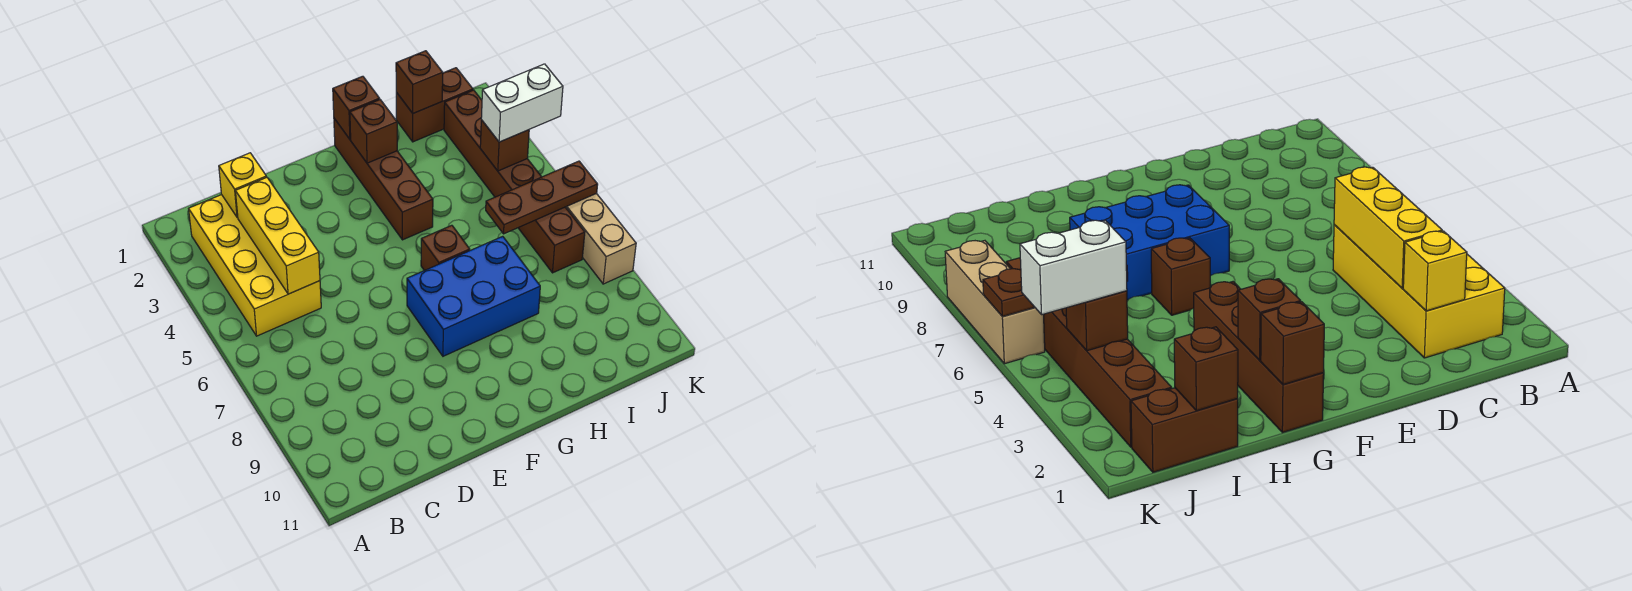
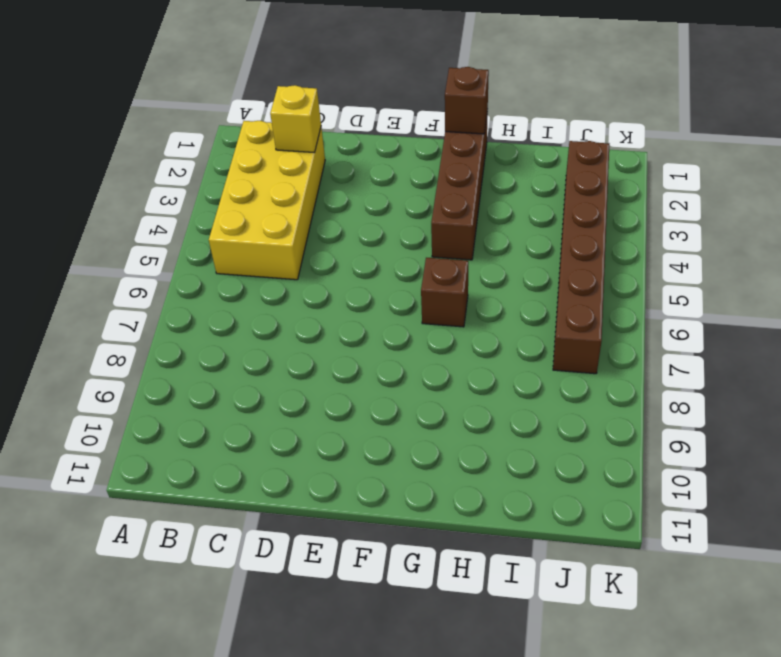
none -> blue brick F7:H8 level 1
none -> brown brick I1:J1 level 1
none -> tan brick K6:K8 level 1

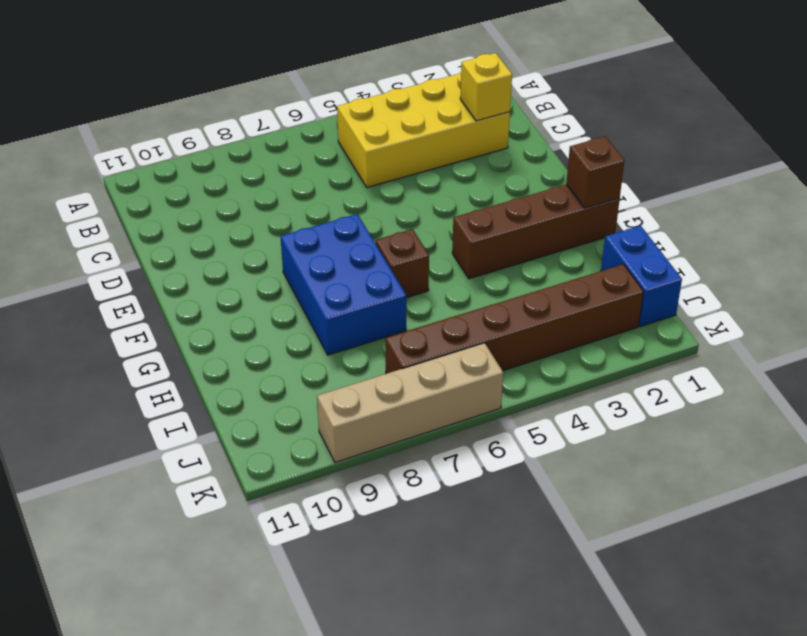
blue brick I1:J1 level 1 -> brown brick I1:J1 level 1
tan brick K6:K9 level 1 -> tan brick K6:K8 level 1
none -> yellow brick C3:C5 level 2
none -> brown brick G2 level 2
none -> brown brick I1 level 2

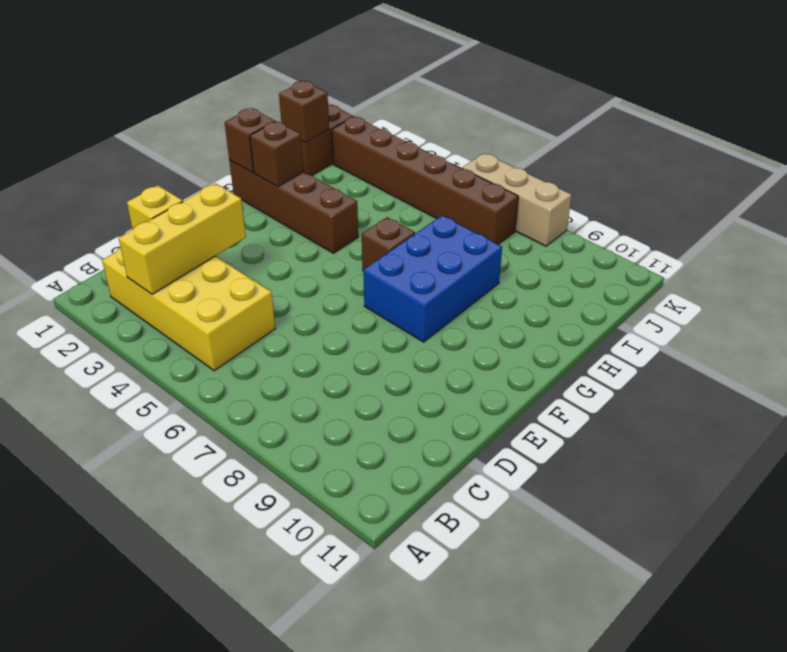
yellow brick B3:D3 level 2 -> yellow brick C3:C5 level 2
none -> brown plate I6:K6 level 2
none -> brown brick J4 level 2
none -> white brick J4:K4 level 3

